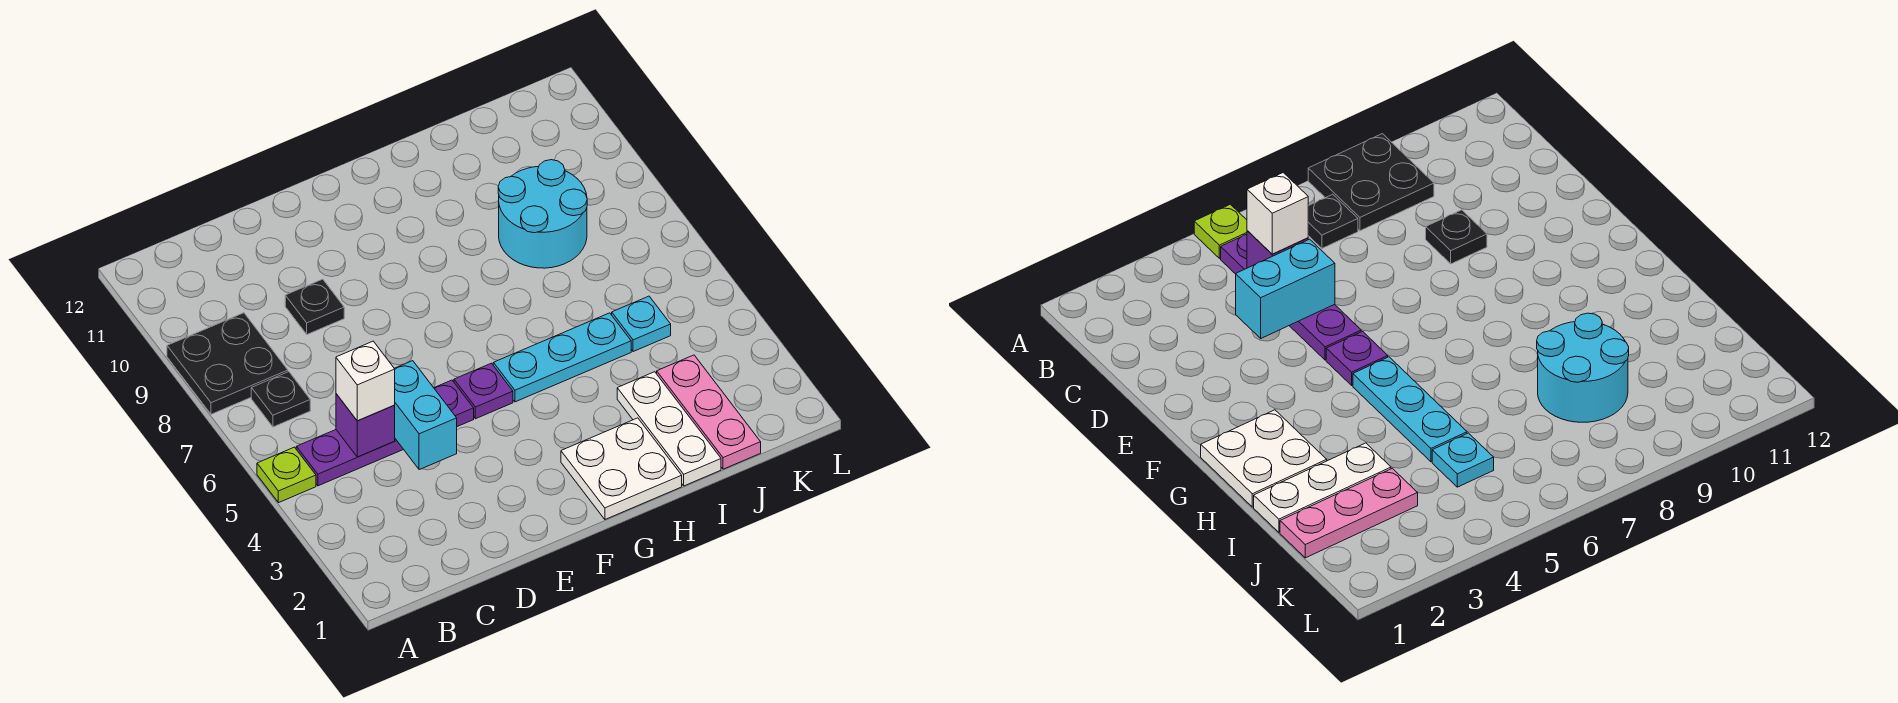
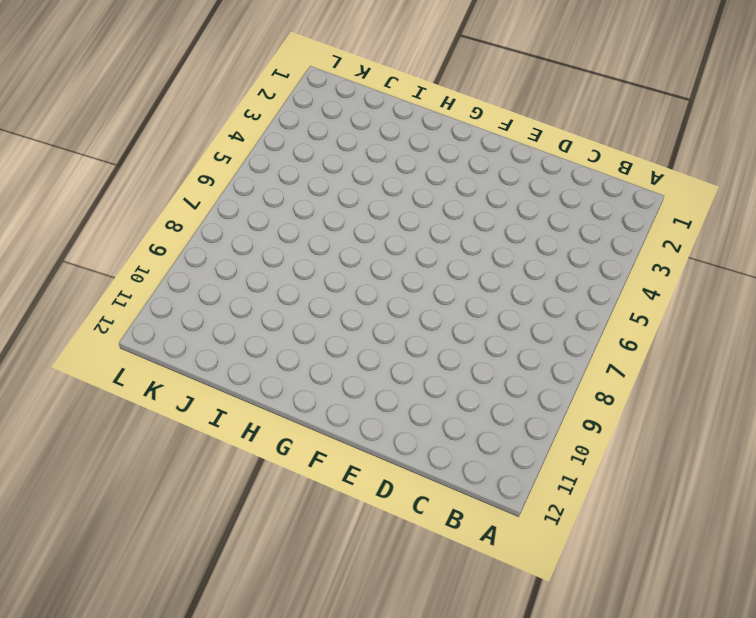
none -> lime plate A5 level 1
none -> black plate A8:B9 level 1
none -> purple plate B5:E5 level 1

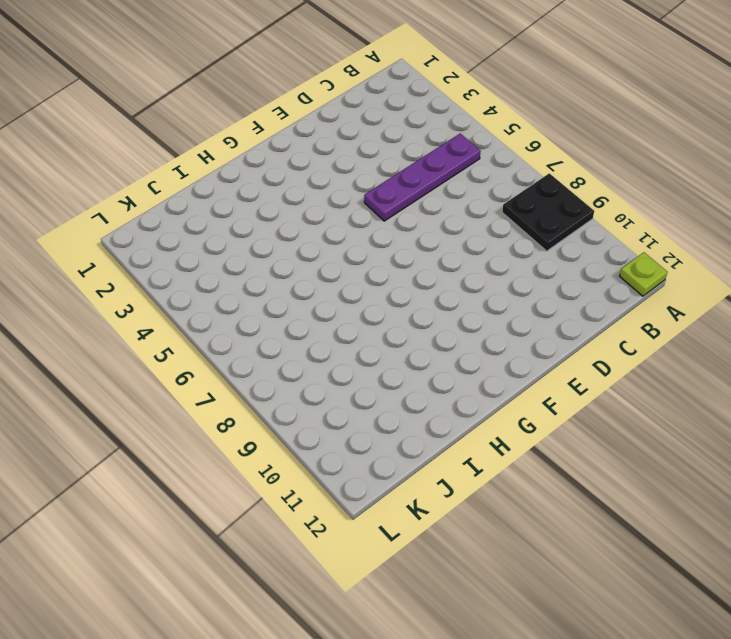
lime plate A12 level 1 -> lime plate A5 level 1
none -> black plate B7 level 1
none -> black plate D9 level 1
none -> purple plate F5 level 1

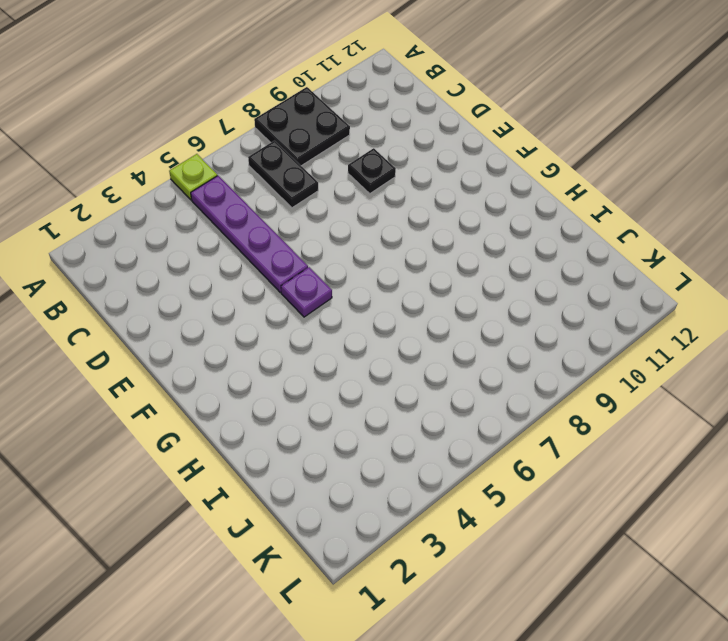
black plate B7:C7 level 1 -> black plate B7 level 1
none -> white plate G1:H2 level 1
none -> cyan plate G5:I5 level 1
none -> white plate I1:I3 level 1

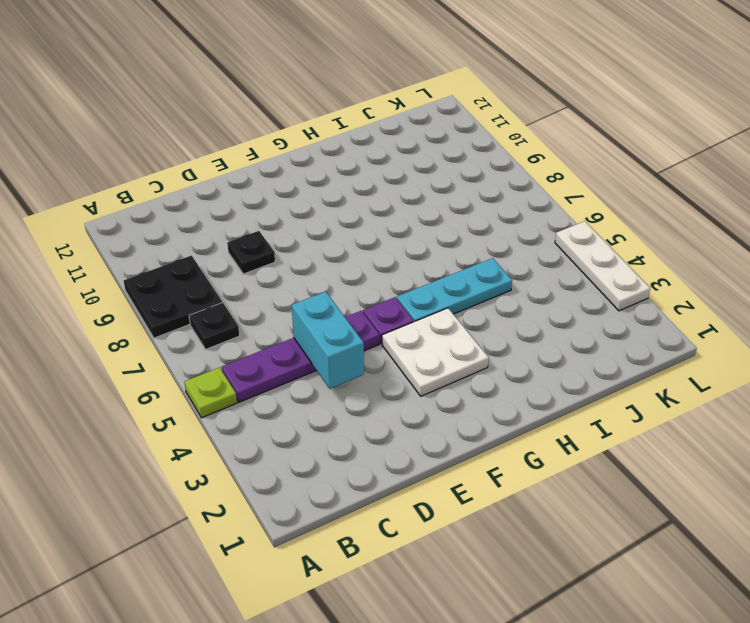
white plate F3:G4 level 1 -> white plate G1:H2 level 1
white plate L3:L5 level 1 -> white plate I1:I3 level 1
none -> cyan round brick I8:J9 level 1
none -> pink plate J1:J3 level 1
none -> cyan plate J5 level 1

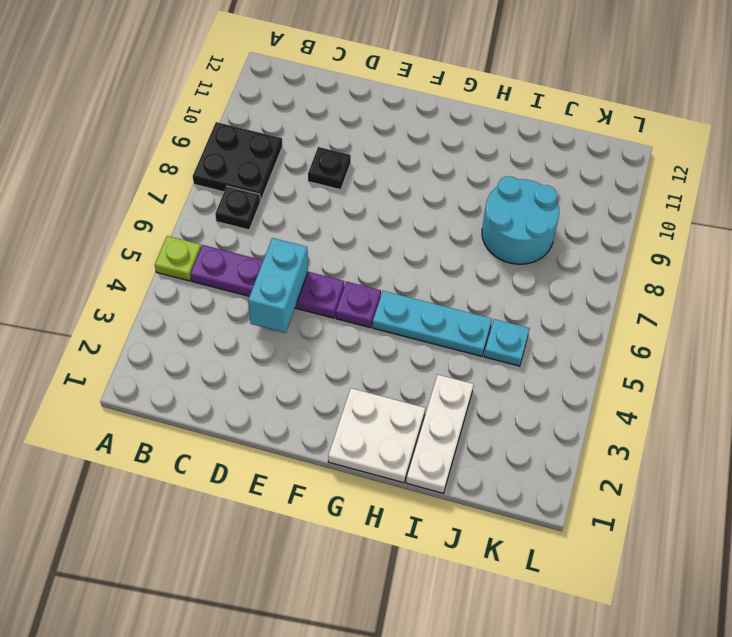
none -> pink plate J1:J3 level 1
none -> purple brick C5 level 2
none -> white brick C5 level 3

